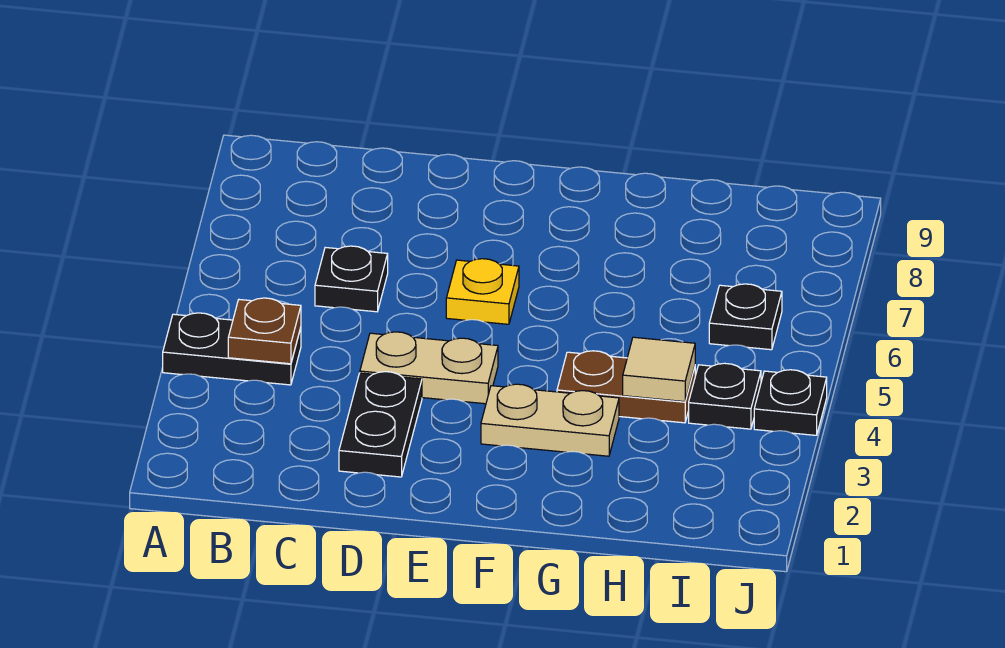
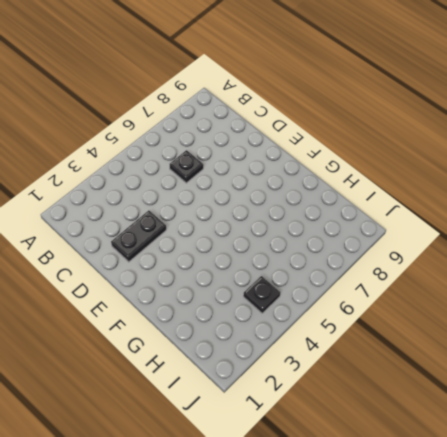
none -> black plate A4:B4 level 1
none -> tan plate D4:E4 level 1
none -> yellow plate E6 level 1

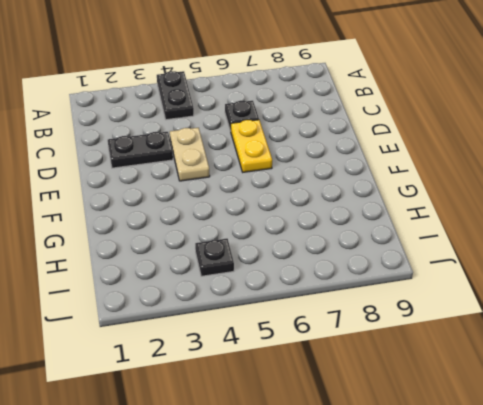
yellow plate D6:E6 level 1 -> yellow plate E6 level 1
none -> tan plate F3:G3 level 1
none -> brown plate G4:H4 level 1
none -> black plate I6 level 1

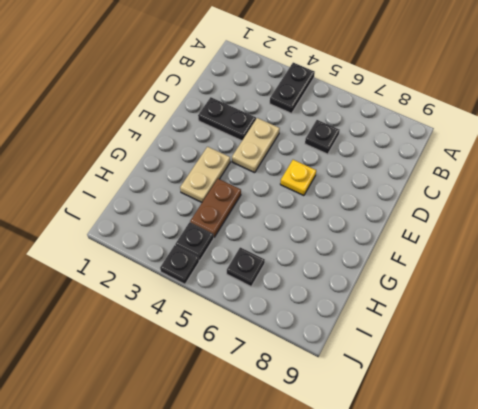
none -> brown plate B4 level 2
none -> tan tile H4 level 2

